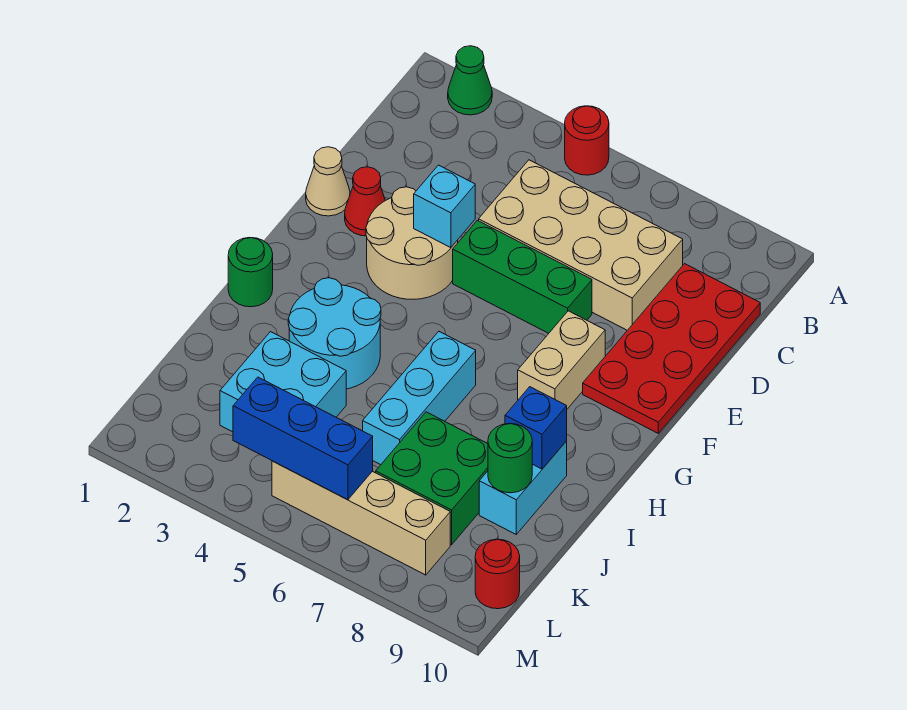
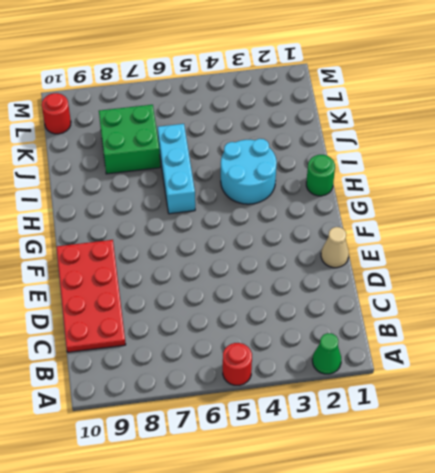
none -> tan brick C5:D8 level 1
none -> red cone E2 level 1
none -> tan round brick E3:F4 level 1

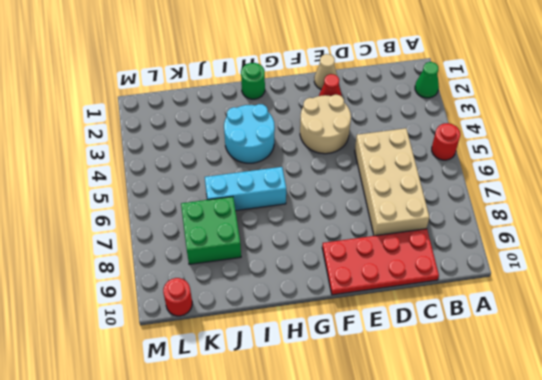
none -> green brick E5:E7 level 1
none -> tan brick F8:G8 level 1
none -> cyan brick I9:J9 level 1

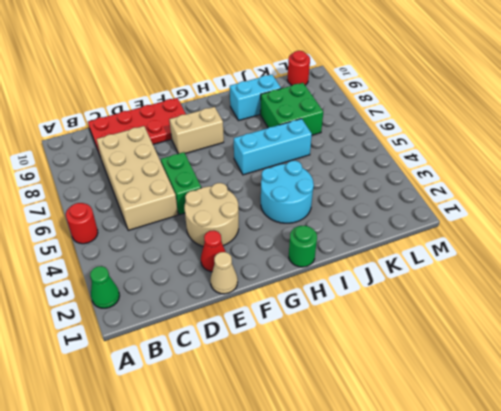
green brick E5:E6 level 1 -> green brick E5:E7 level 1
none -> cyan brick J3:K4 level 1
none -> tan brick L5:L8 level 1
none -> cyan brick E4 level 2

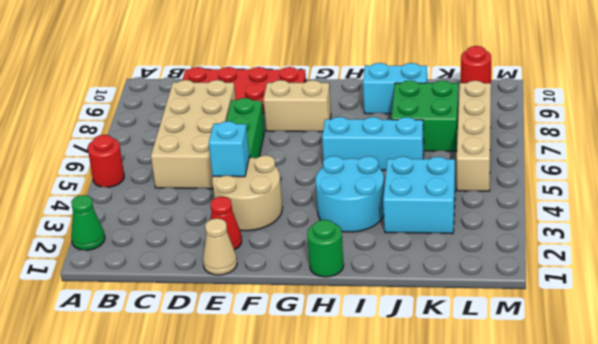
none -> blue brick I9 level 2
none -> green round brick J9 level 2
none -> blue brick L4:L6 level 2

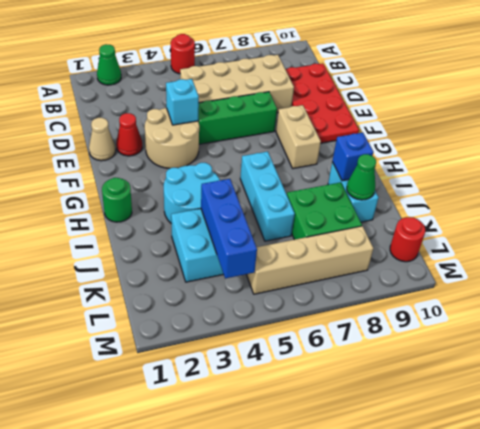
blue brick J4:L4 level 2 -> blue brick L4:L6 level 2
green cone J9 level 2 -> green round brick J9 level 2

